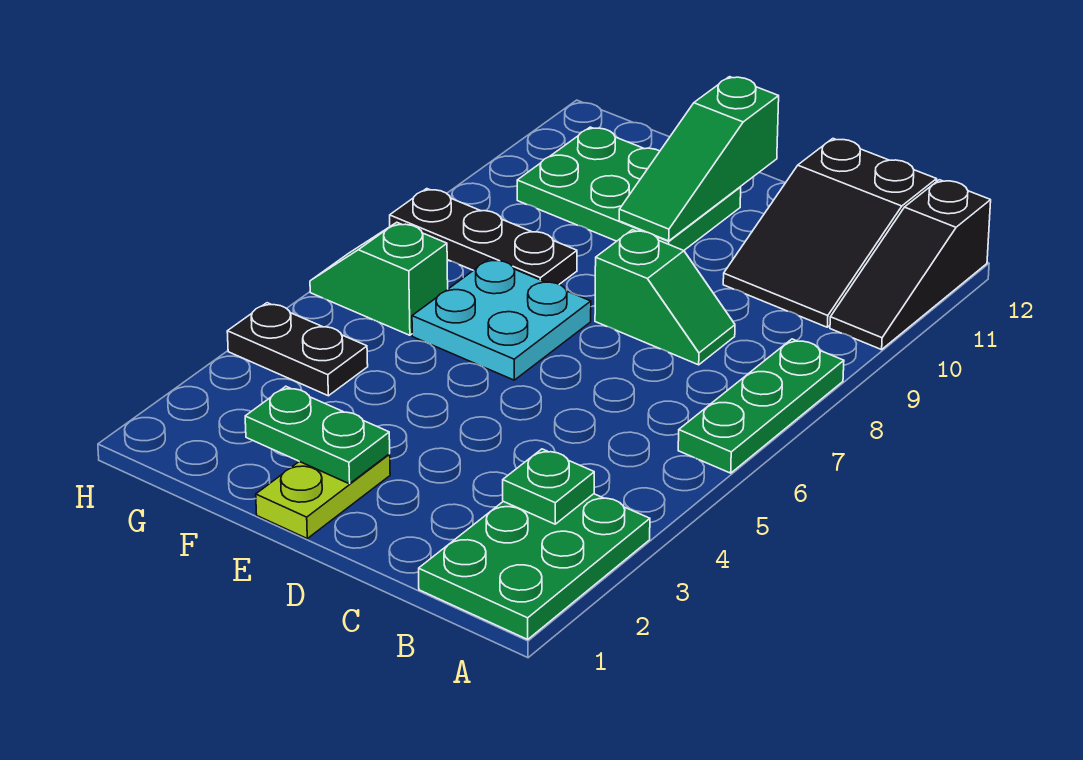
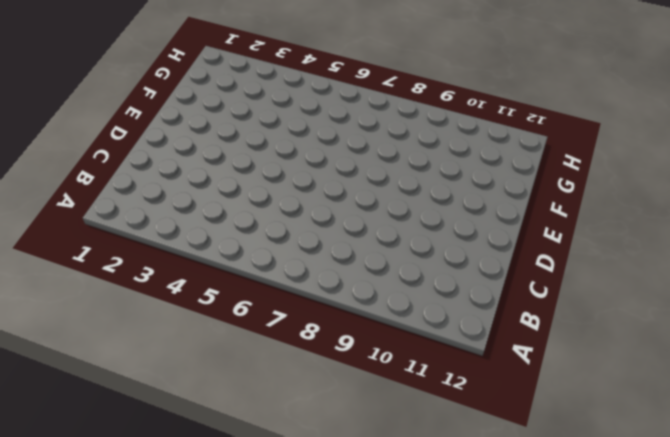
none -> green plate A1:B3 level 1
none -> green plate A6:A8 level 1
none -> black slope A10:A12 level 1 top 12

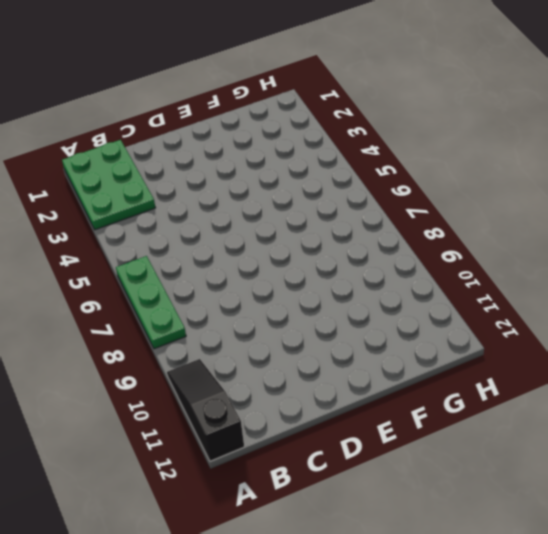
none -> black slope B10:C12 level 1 top 12
none -> green slope C8:D8 level 1 top D
none -> lime plate E1:E2 level 1

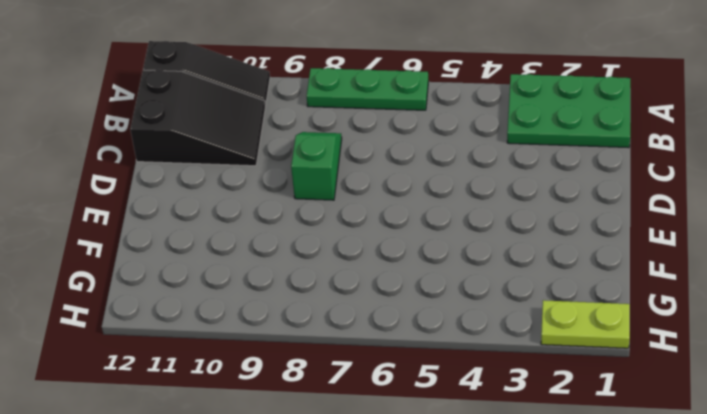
lime plate H1:H2 level 1 -> lime plate E1:E2 level 1
none -> cyan plate E6:F7 level 1
none -> green plate E10:G11 level 1
none -> black plate F8:H8 level 1

